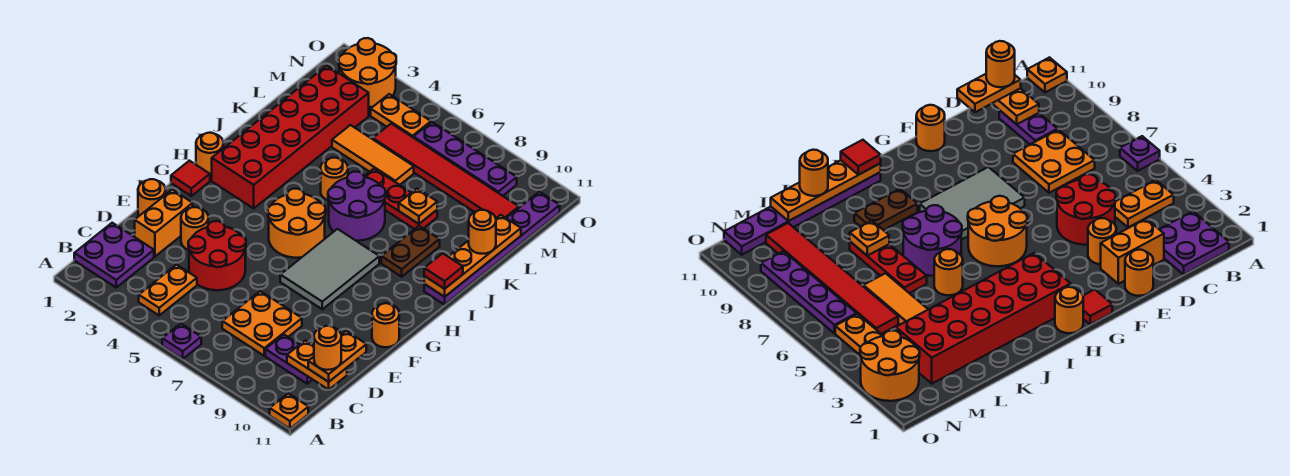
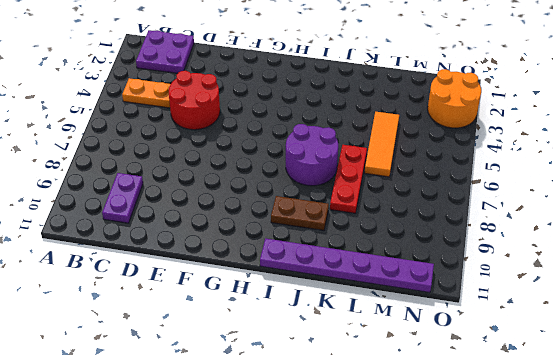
none -> purple plate A6 level 1
none -> orange plate A11 level 1
none -> orange plate C7:D8 level 1
none -> orange brick D2:E2 level 1

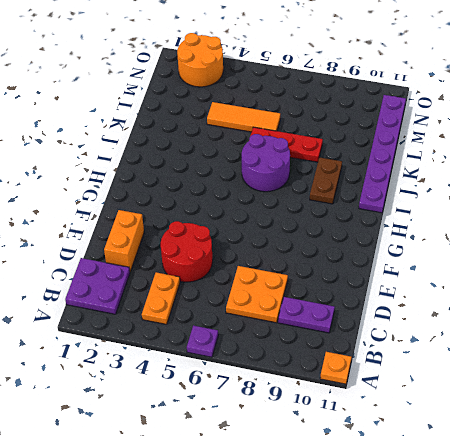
none -> orange round brick E1 level 1
none -> orange round brick E3 level 1
none -> grey tile F7:H8 level 1
none -> orange round brick F11 level 1

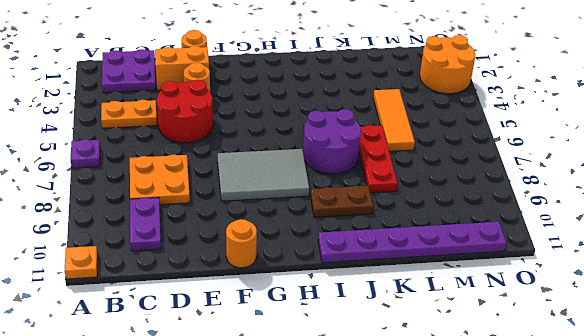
none -> red tile G1 level 1
none -> orange round brick G5:H6 level 1
none -> orange round brick H1 level 1
none -> red brick H2:M3 level 1

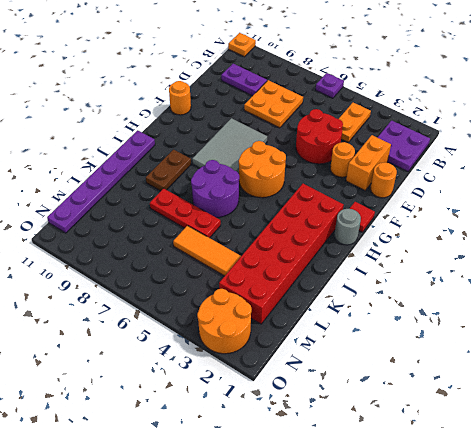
grey round brick H1 level 1 -> orange round brick H1 level 1
none -> orange round brick J5 level 1
none -> red tile M5:M10 level 1
none -> orange plate N4:N5 level 1
none -> purple plate N6:N9 level 1

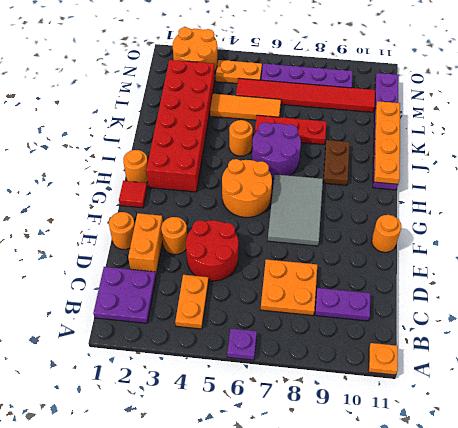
none -> orange plate C10:C11 level 2
none -> orange plate K8 level 2
none -> orange plate C11:D11 level 3
none -> red tile I11 level 3

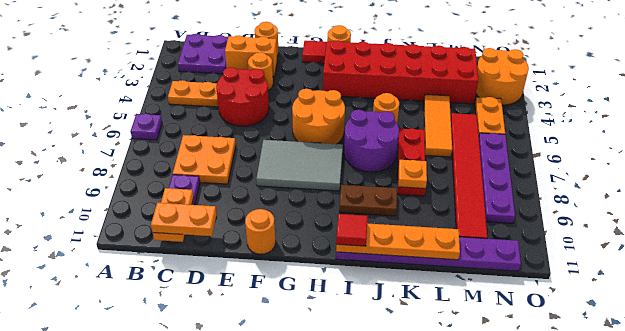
none -> orange plate A11 level 1
none -> orange round brick K11 level 3
none -> orange round brick C11 level 4

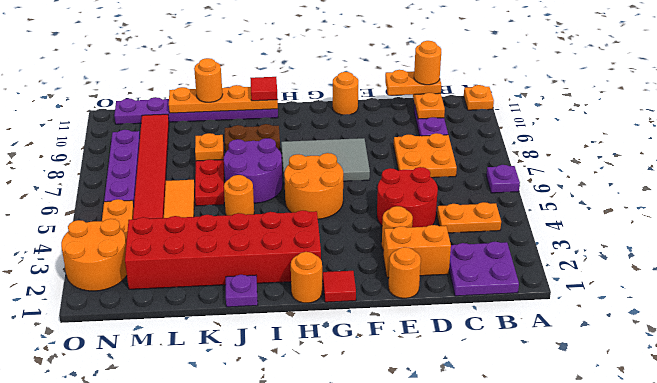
purple plate J1 level 1 -> none

